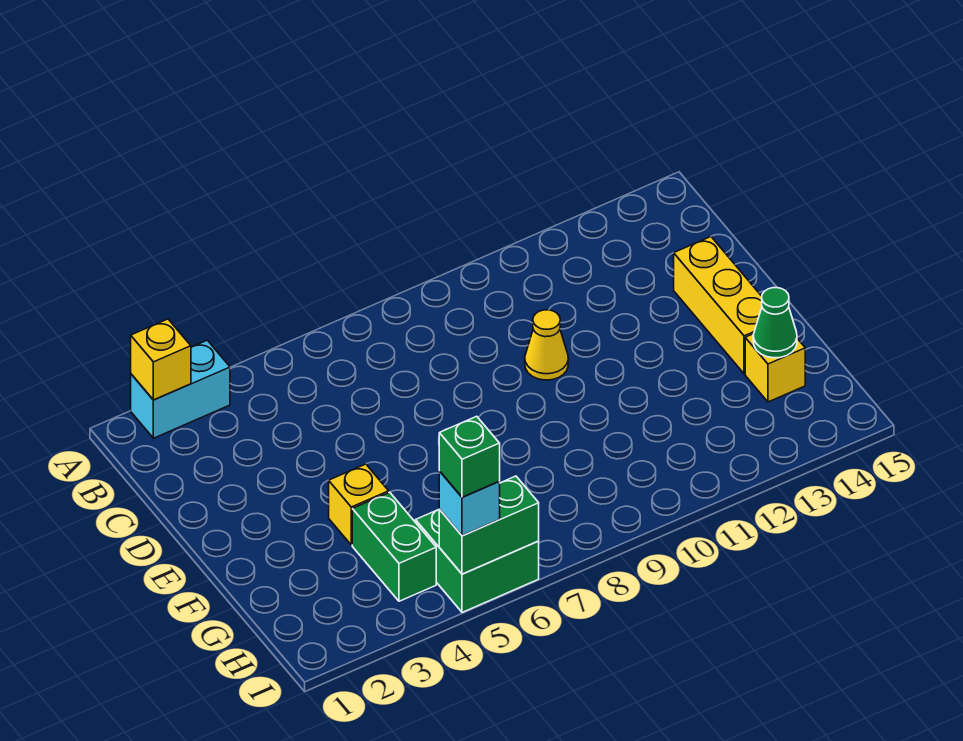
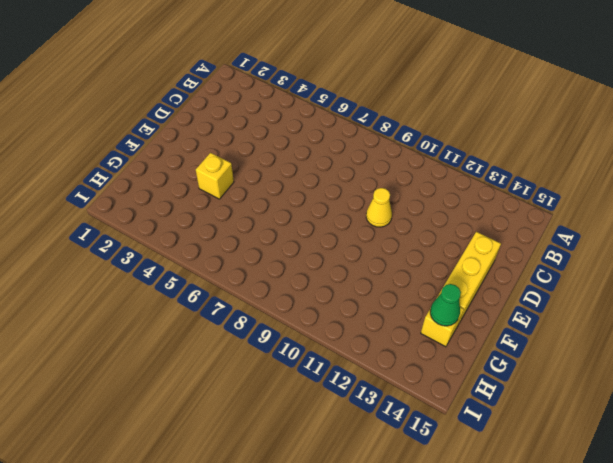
none -> cyan brick A2:A3 level 1
none -> green brick G4:H4 level 1
none -> green brick H5:I6 level 1

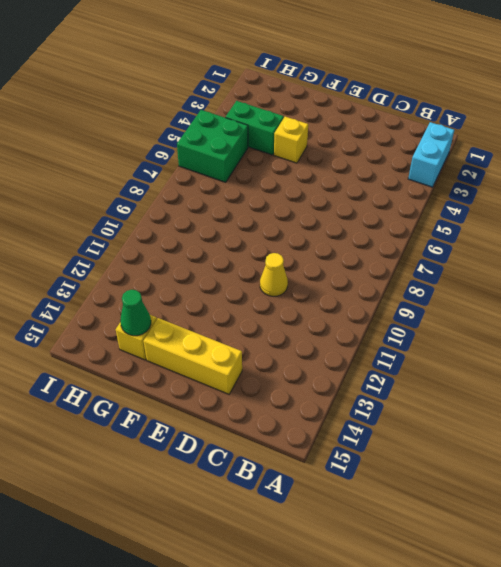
none -> yellow brick A2 level 2
none -> green brick I5:I6 level 2
none -> cyan brick I5 level 3

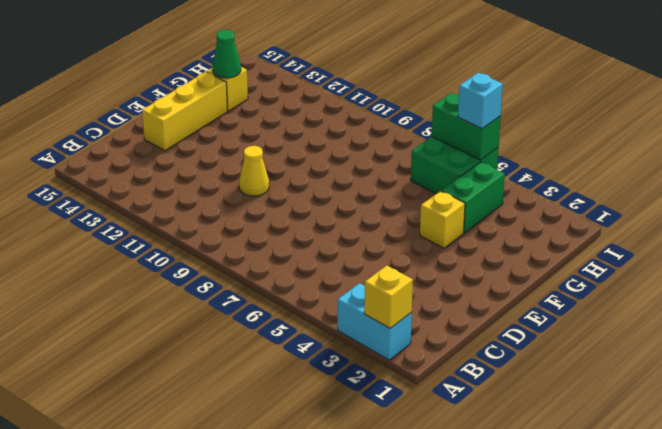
none -> green brick I5 level 4

